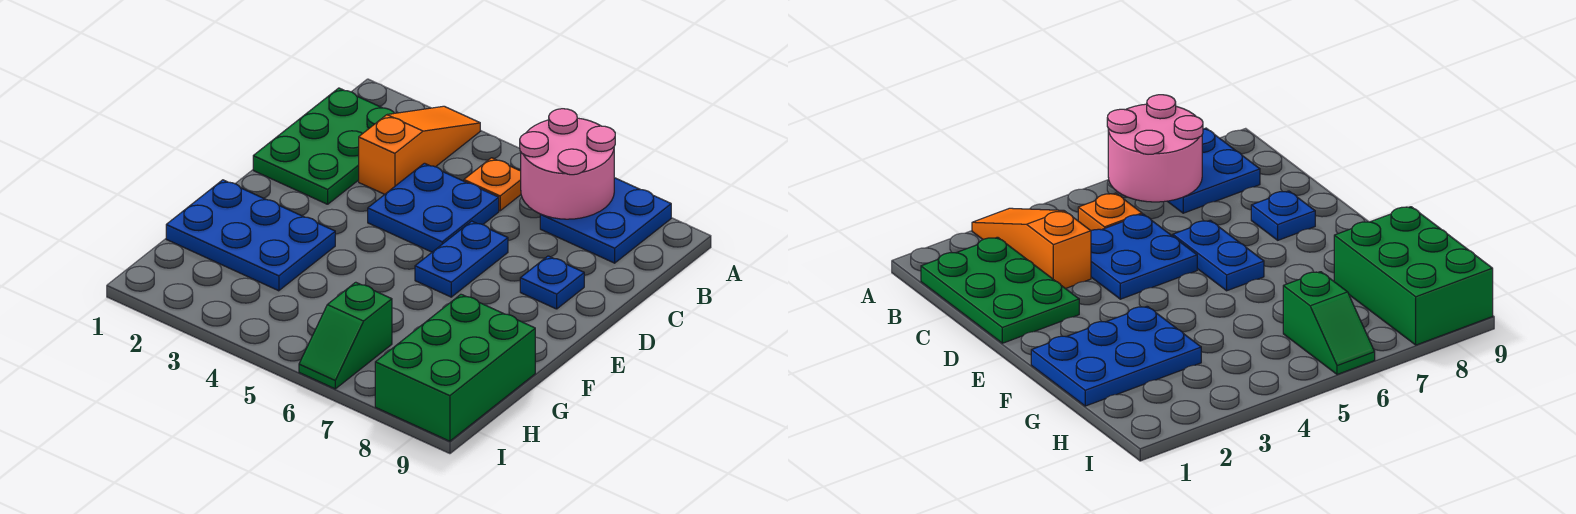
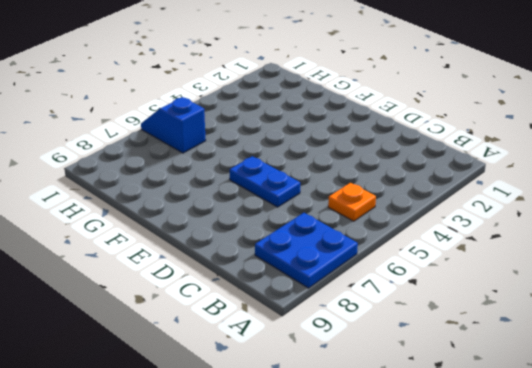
blue slope H6:I6 level 1 top H -> green slope H6:I6 level 1 top H
none -> orange slope A3:C3 level 1 top C
none -> green plate B1:D2 level 1

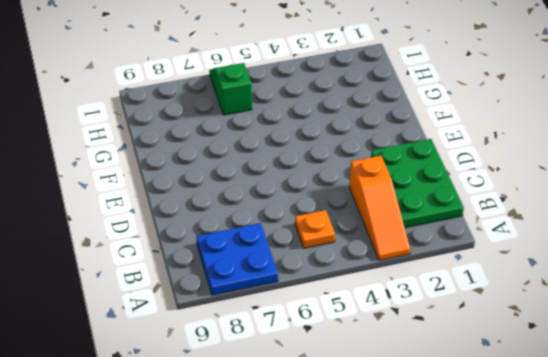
none -> blue plate C4:D5 level 1
none -> blue plate D6:E6 level 1

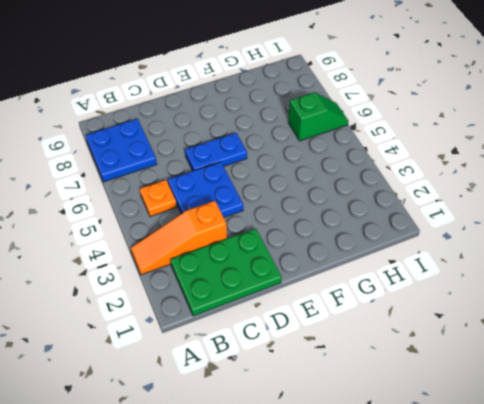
none -> blue plate D8 level 1
none -> blue plate F1:G3 level 1

